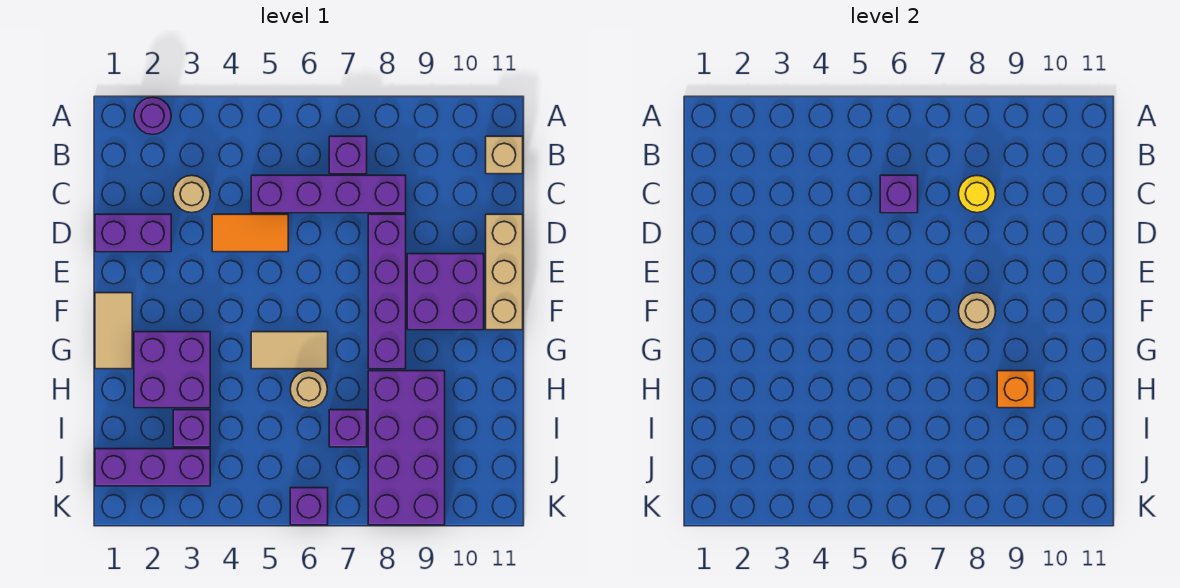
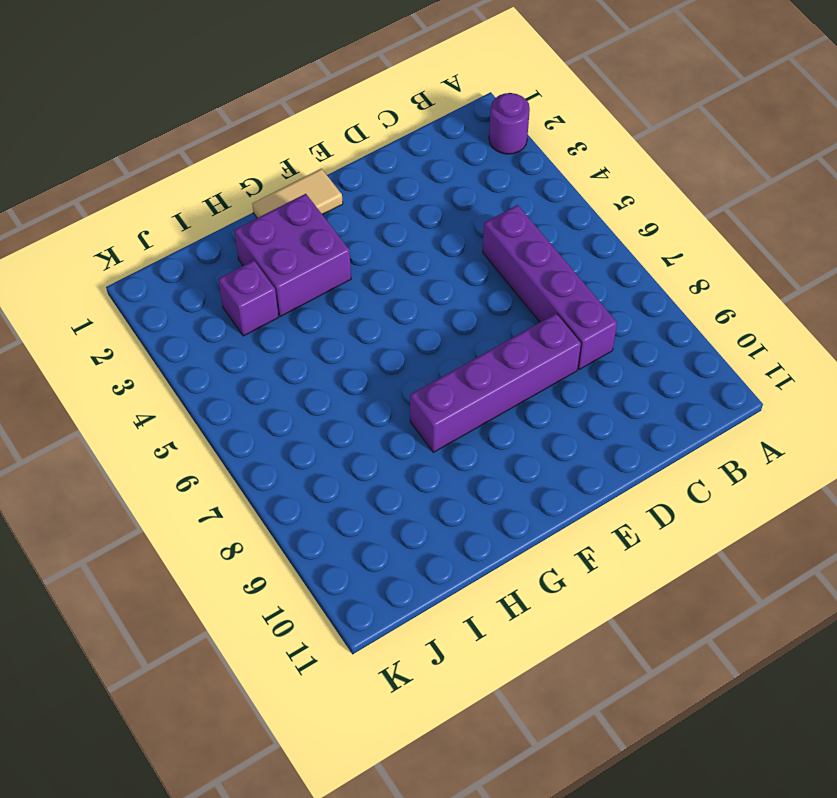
none -> purple brick B7 level 1
none -> tan brick B11 level 1
none -> tan round brick C3 level 1

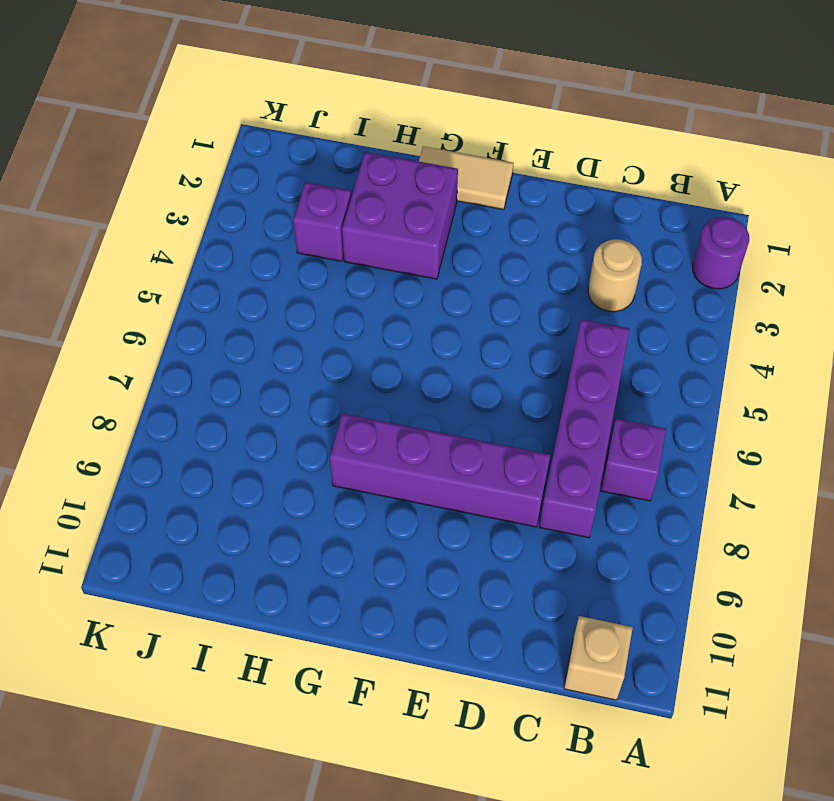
none -> purple brick D1:D2 level 1
none -> orange tile D4:D5 level 1
none -> tan brick D11:F11 level 1

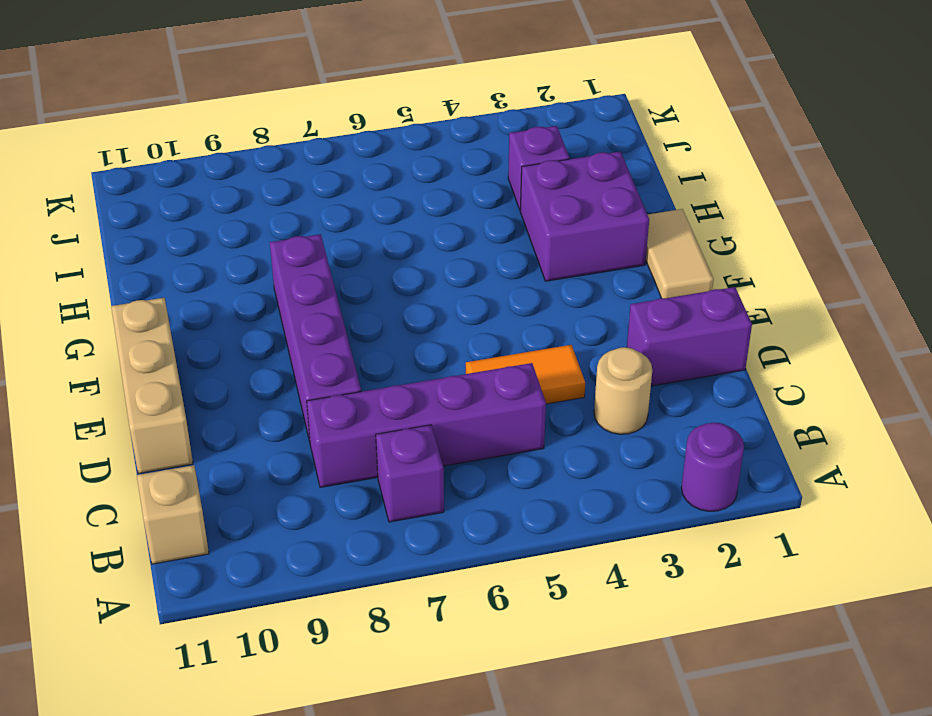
none -> purple brick E9:F10 level 1
none -> tan tile G5:G6 level 1
none -> tan round brick H6 level 1

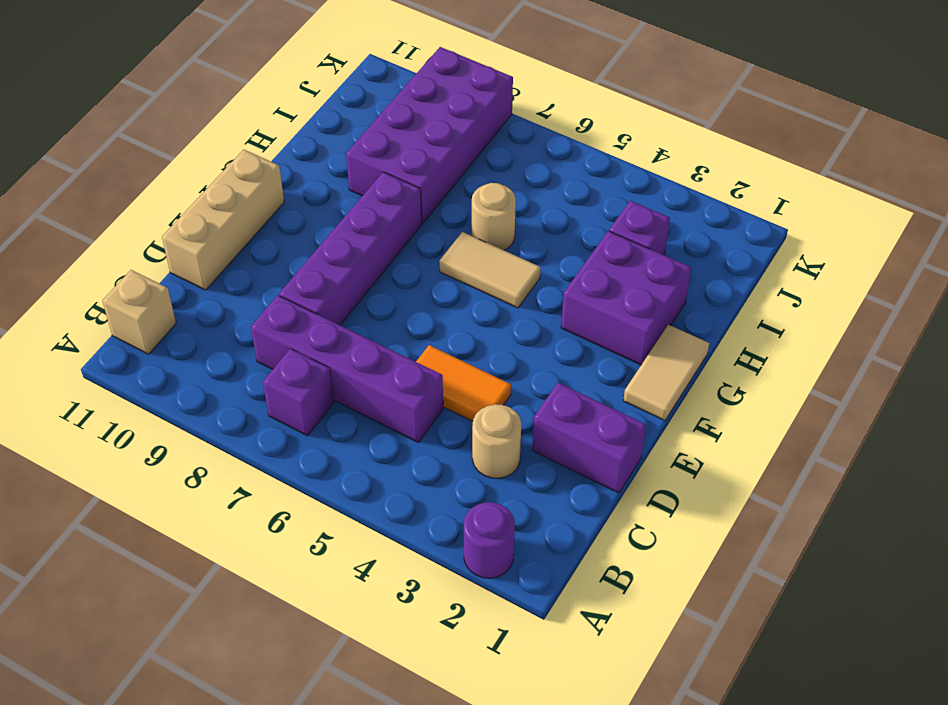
none -> purple brick E9:F10 level 1
none -> purple brick I7 level 1
none -> purple brick J1:J3 level 1

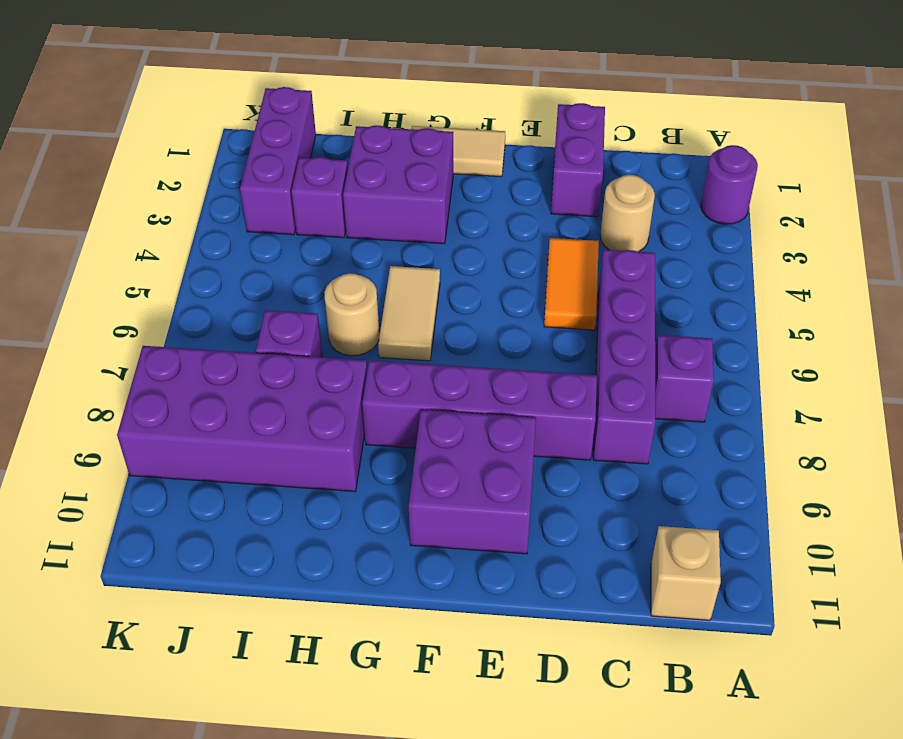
none -> tan brick D11:F11 level 1
none -> purple brick K6 level 1
none -> purple brick C6 level 2

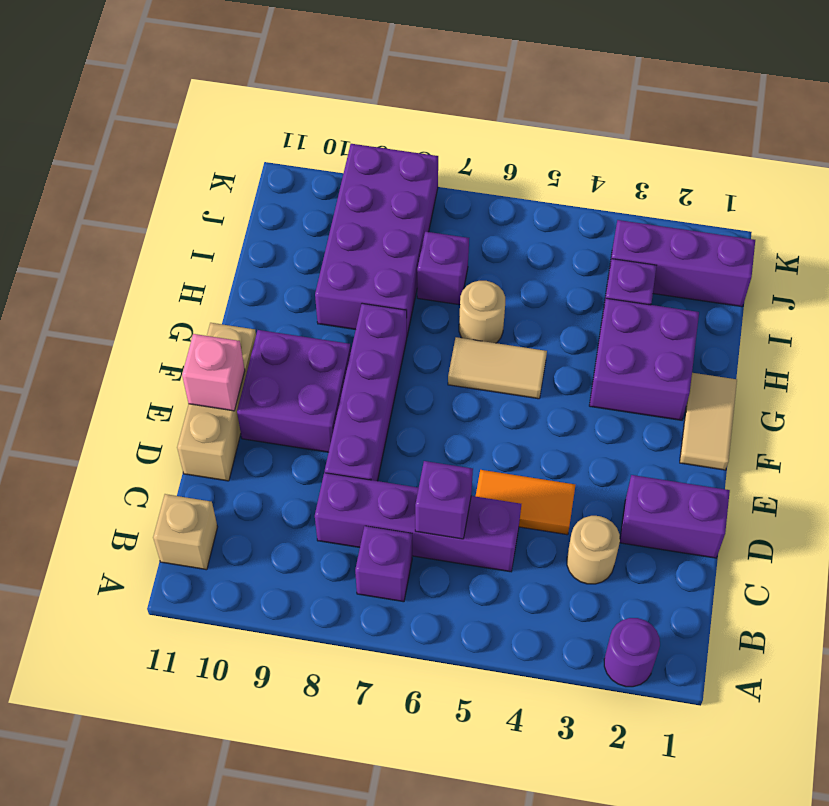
pink brick E11 level 2 -> none
none -> purple brick K6 level 1
none -> yellow round brick C8 level 2
none -> tan round brick F8 level 2

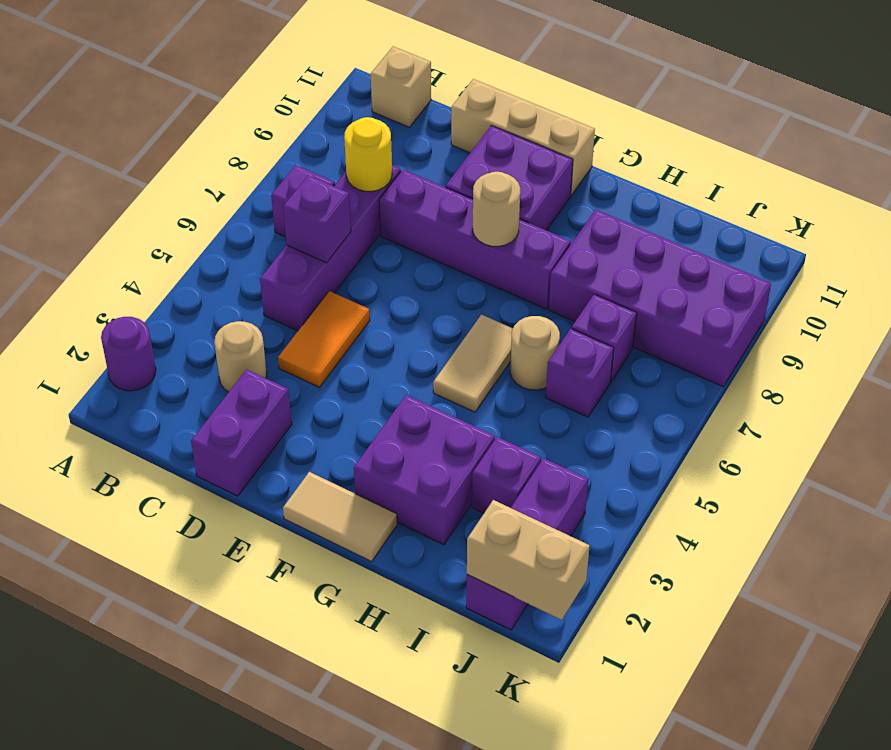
purple brick I6 level 1 -> purple brick K6 level 1
tan brick J1:K1 level 2 -> none
none -> orange brick H9 level 2

